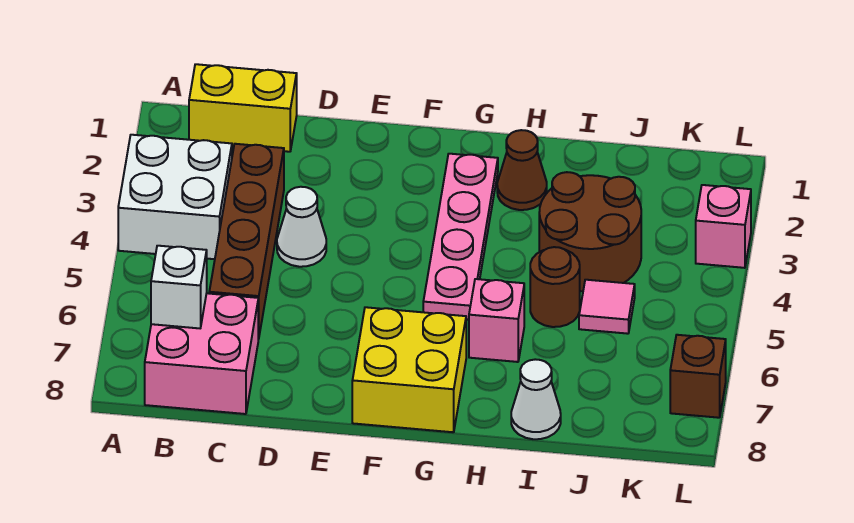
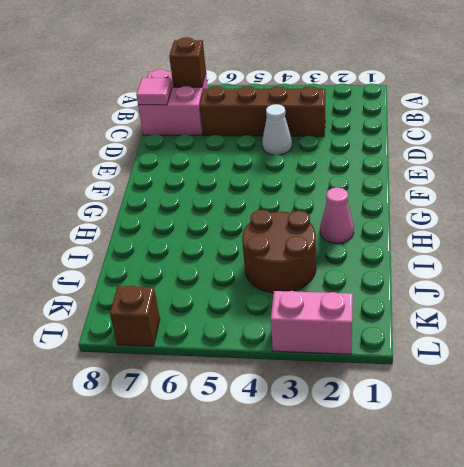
brown brick B7 level 2 -> white brick B7 level 2
pink tile C8 level 2 -> pink tile J5 level 1
pink cone H2 level 1 -> brown cone H2 level 1
pink brick L2:L3 level 1 -> pink brick L3 level 1
none -> white brick A3:B4 level 1
none -> yellow brick B1:C1 level 1
none -> yellow brick F7:G8 level 1

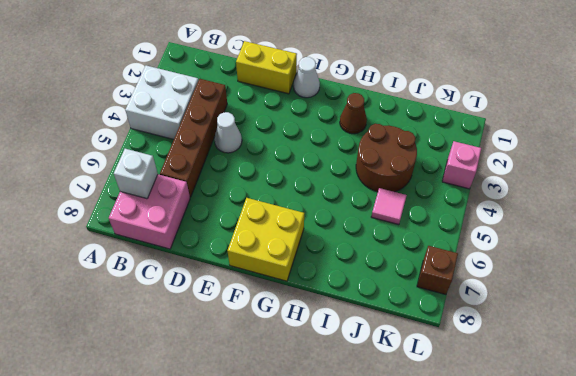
yellow brick D1:E1 level 1 -> yellow brick B1:C1 level 1
white cone F1 level 1 -> white cone I8 level 1
none -> pink plate G2:G5 level 1
none -> pink brick H6 level 1
none -> brown round brick I5 level 1

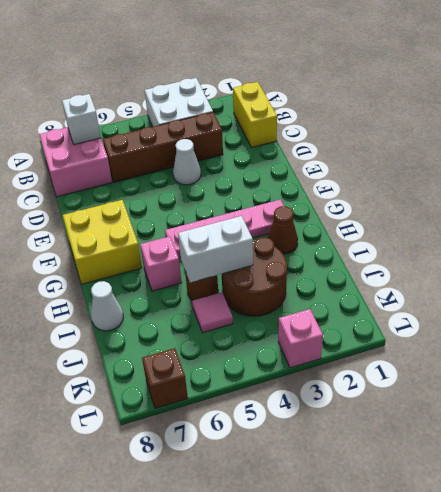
white brick I4:I5 level 2 -> none

